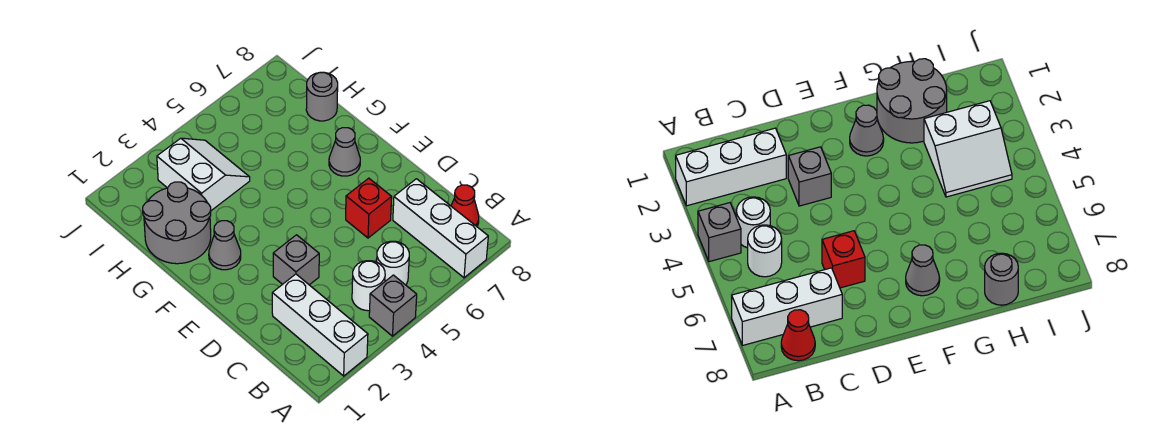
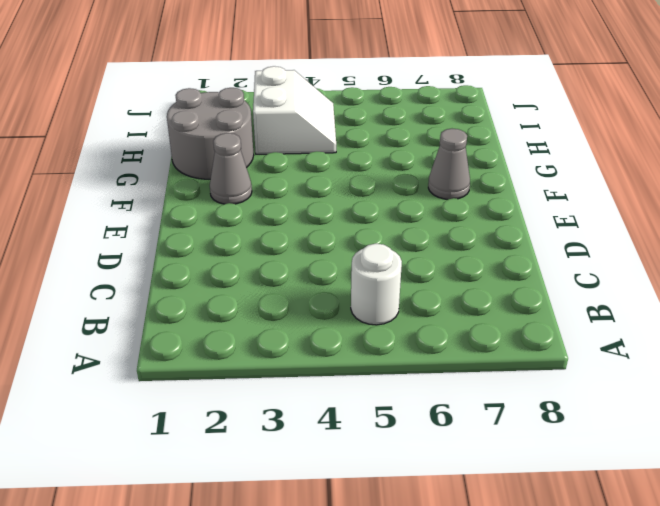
none -> white brick A2:C2 level 1
none -> grey brick A4 level 1
none -> white brick A7:C7 level 1

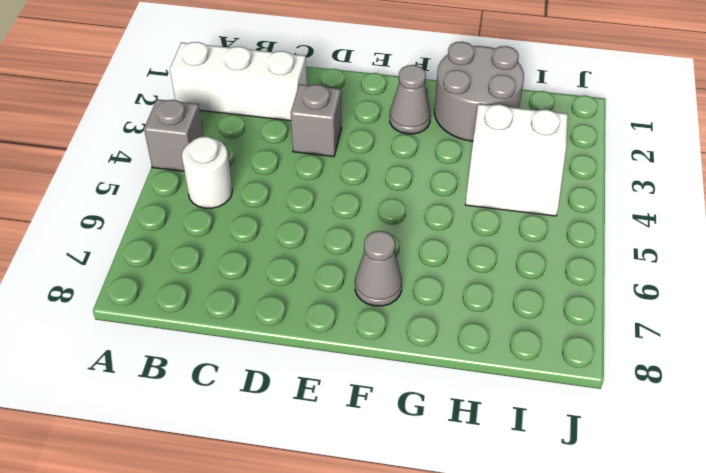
none -> white brick A7:C7 level 1
none -> white round brick B4 level 1
none -> red cone B8 level 1

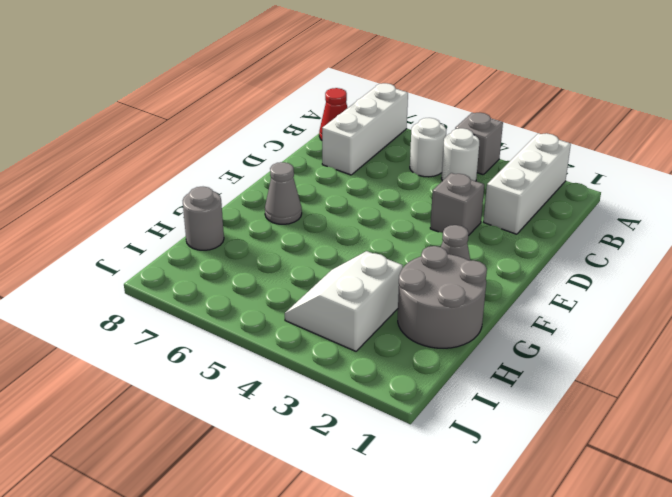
none -> red brick D6 level 1

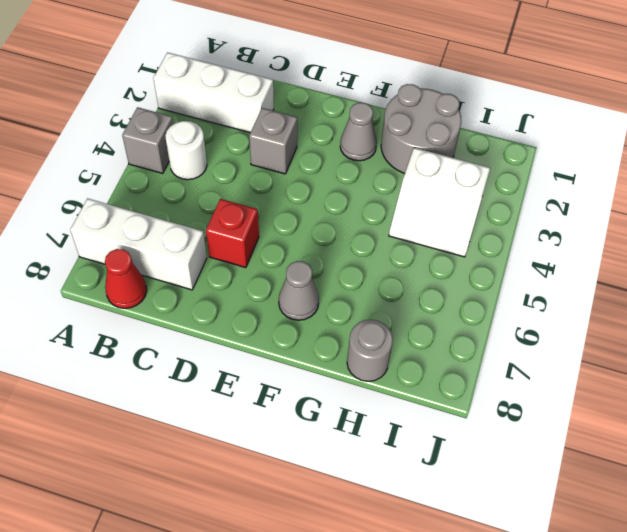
none -> white round brick B5 level 1

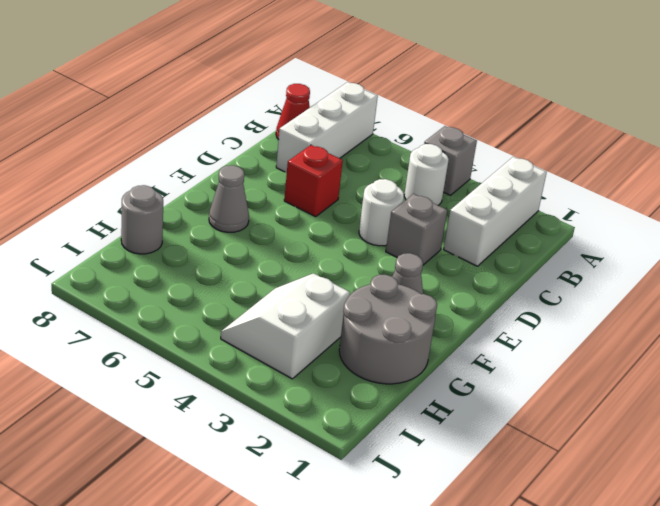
white round brick D4 level 1 -> white round brick B5 level 1

